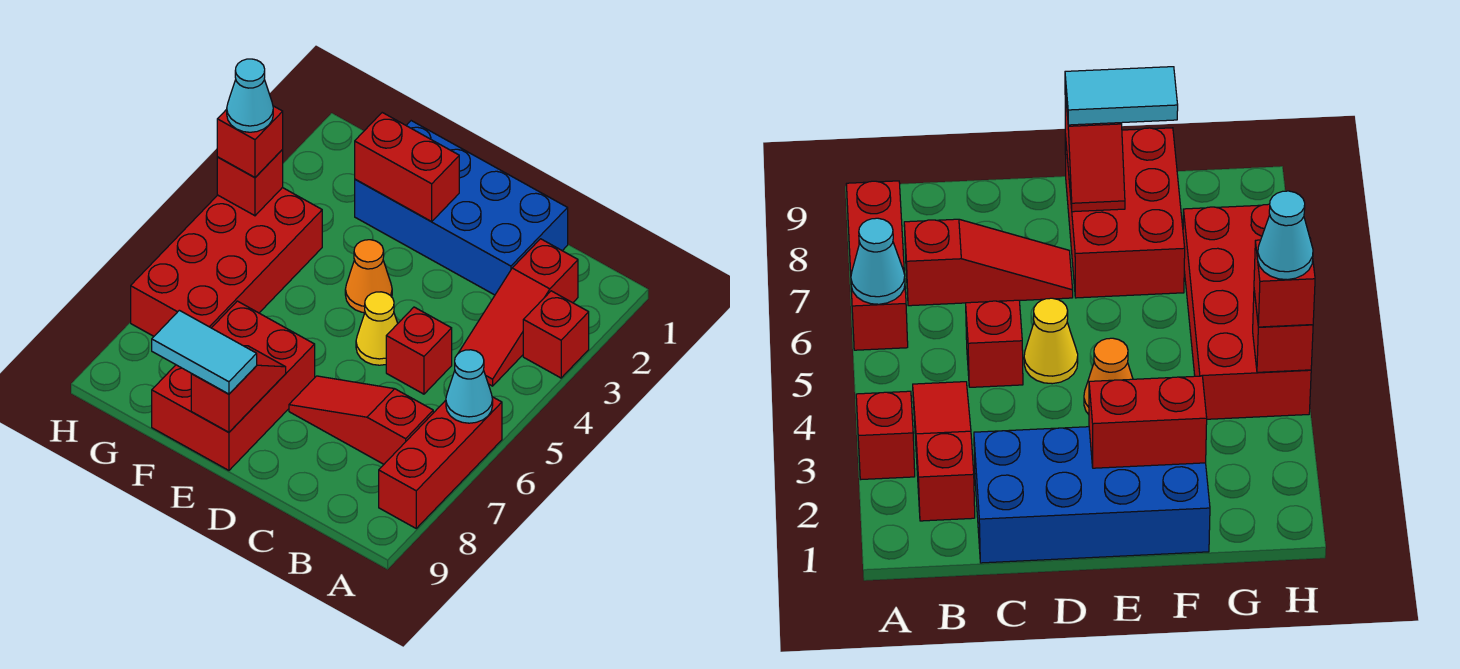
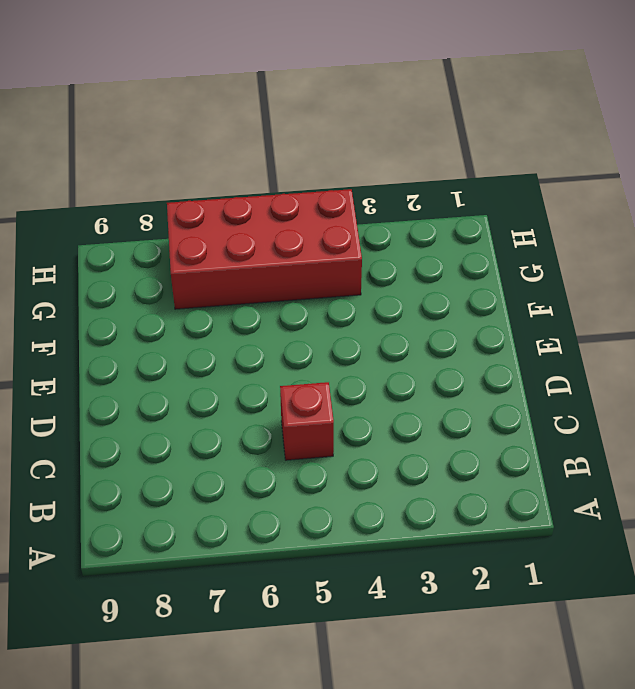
none -> red brick A3 level 1
none -> red brick A6:A8 level 1
none -> red slope B2:B4 level 1 top 2

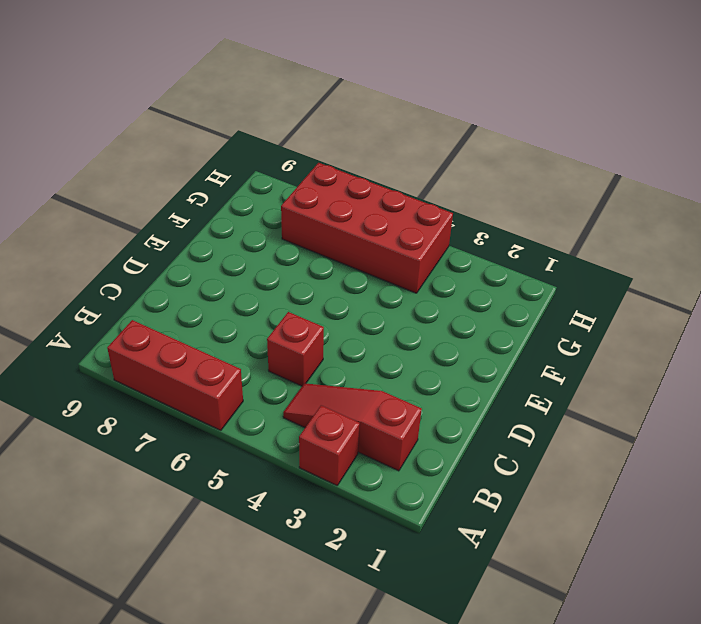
none -> red slope B7:D7 level 1 top B
none -> blue brick C1:F2 level 1
none -> yellow cone D5 level 1

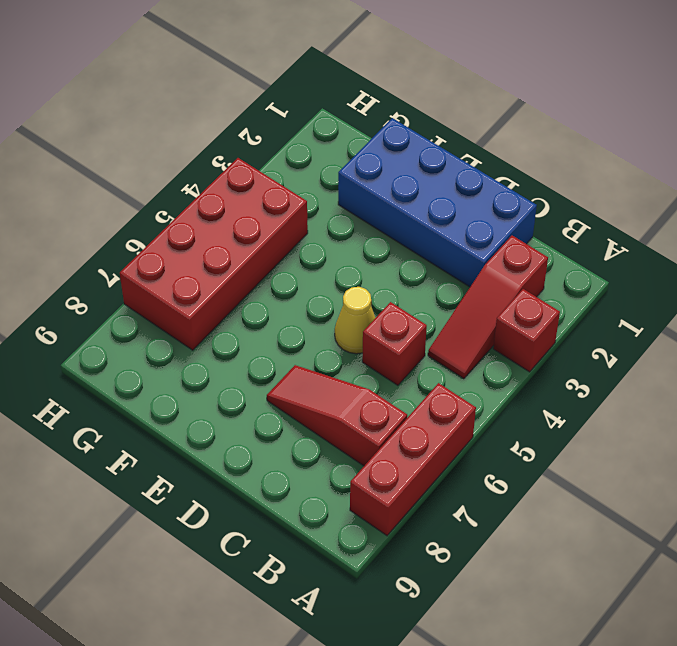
none -> orange cone E4 level 1
none -> red brick E7:F9 level 1
none -> cyan cone A6 level 2

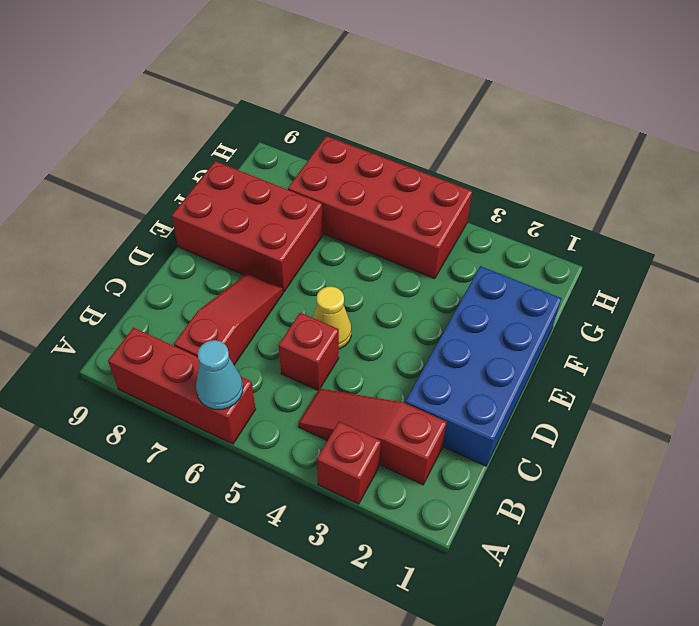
none -> orange cone E4 level 1
none -> red brick E2:F2 level 2
none -> red slope E8:E9 level 2 top 9

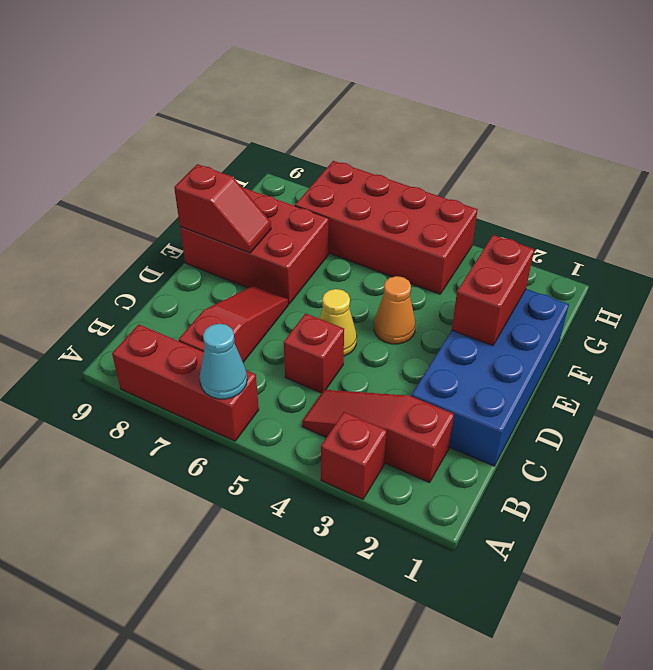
none -> red brick H4 level 2
none -> cyan tile E9:F9 level 3
none -> red brick H4 level 3

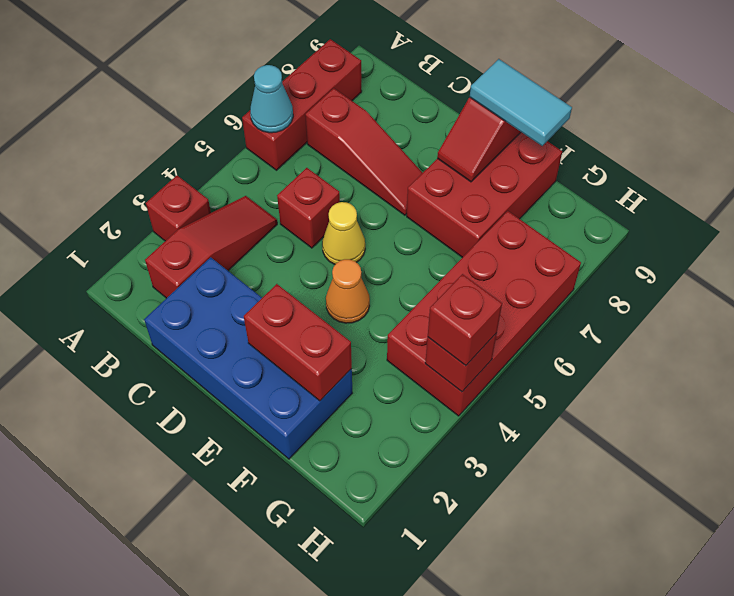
none -> cyan cone H4 level 4

